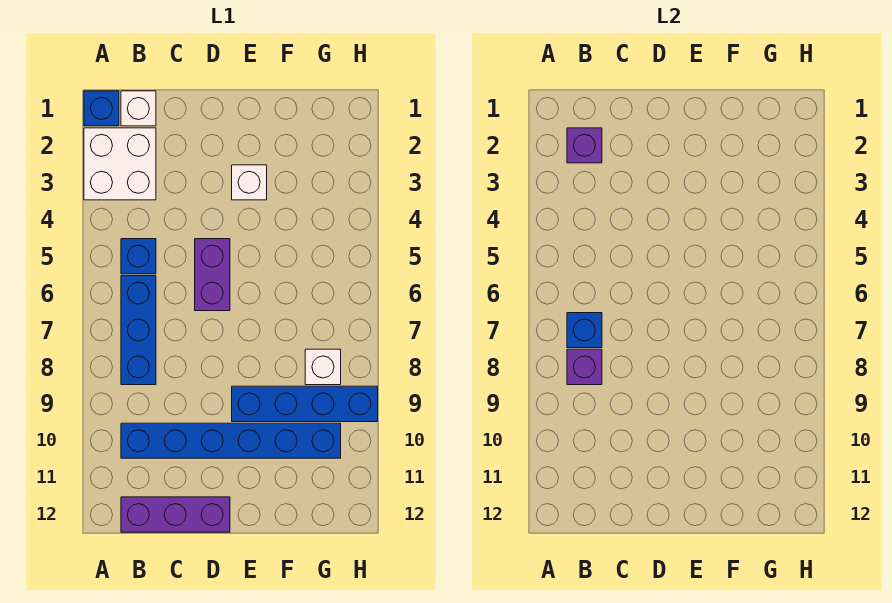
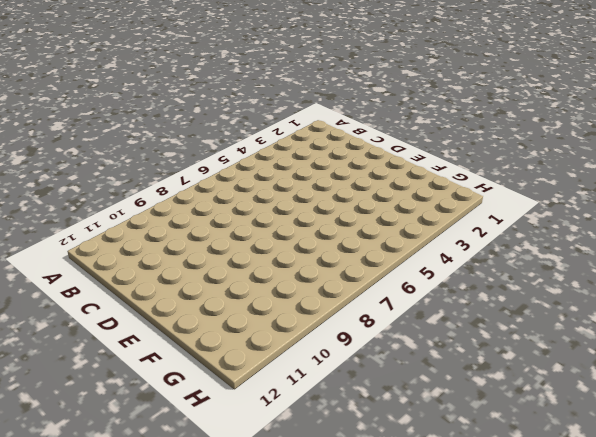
none -> blue brick A1 level 1
none -> white brick A2:B3 level 1
none -> white brick B1 level 1

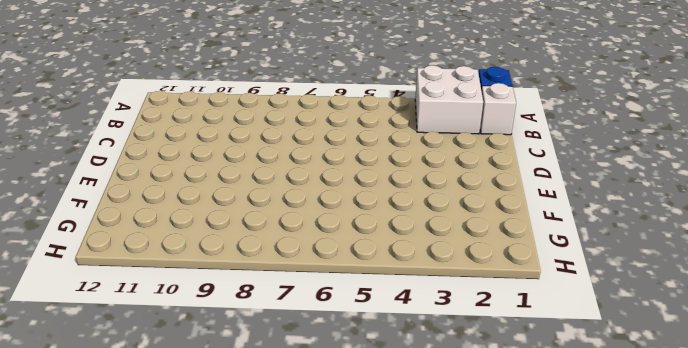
none -> blue brick B5 level 1
none -> blue brick B6:B8 level 1
none -> blue brick B10:G10 level 1

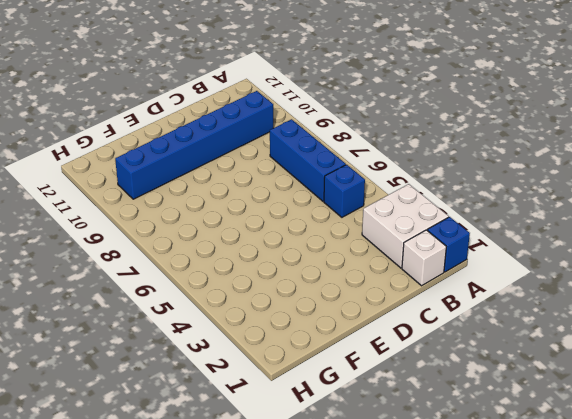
none -> purple brick B12:D12 level 1
none -> purple brick D5:D6 level 1
none -> white brick E3 level 1

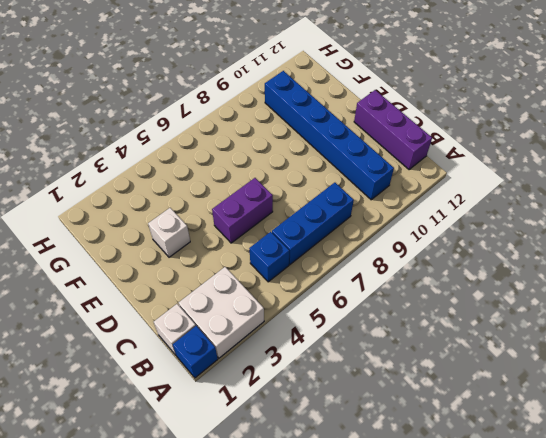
none -> blue brick E9:H9 level 1
none -> white brick G8 level 1
none -> purple brick B2 level 2

